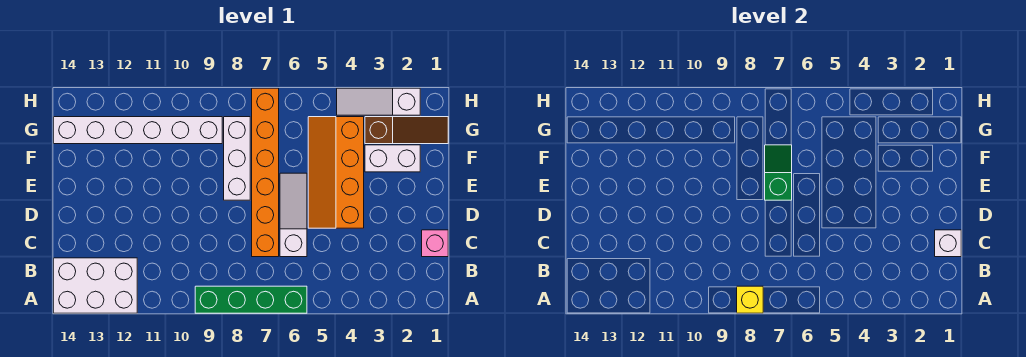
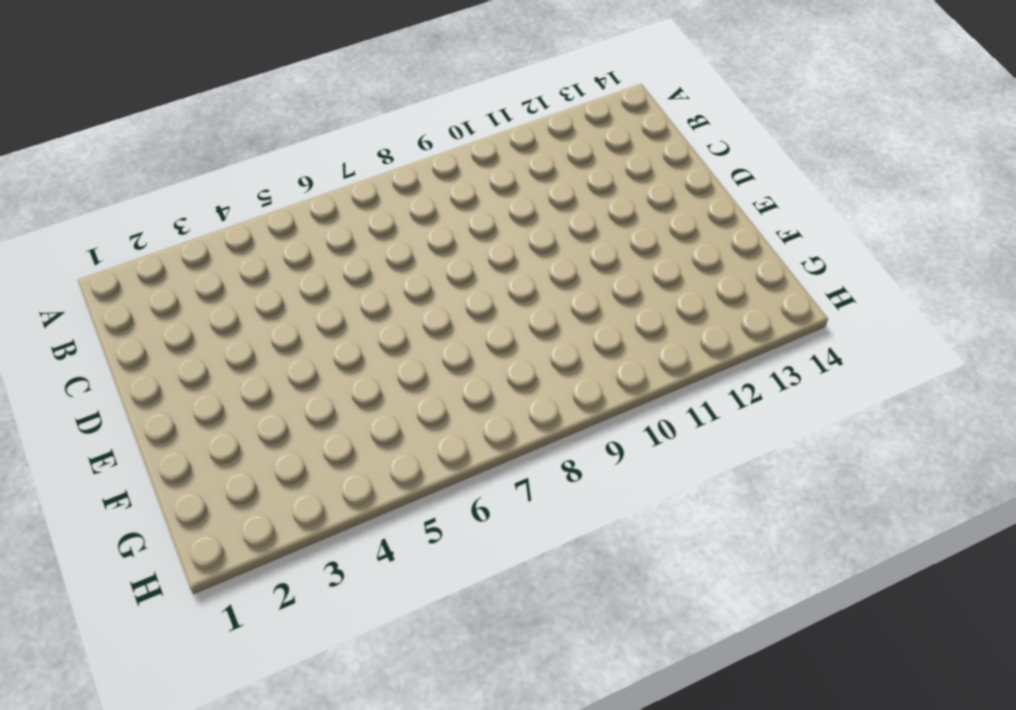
none -> green brick A6:A9 level 1
none -> white brick A12:B14 level 1
none -> pink brick C1 level 1

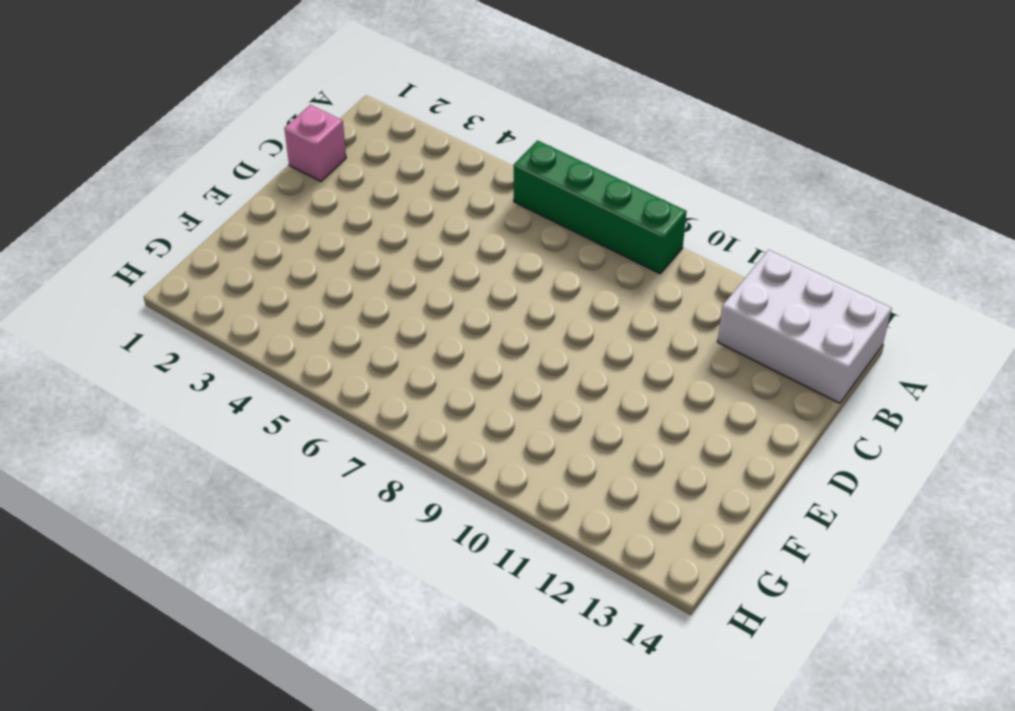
none -> white slope C6:E6 level 1 top C
none -> orange brick C7:H7 level 1
none -> orange slope D4:G5 level 1 top 4

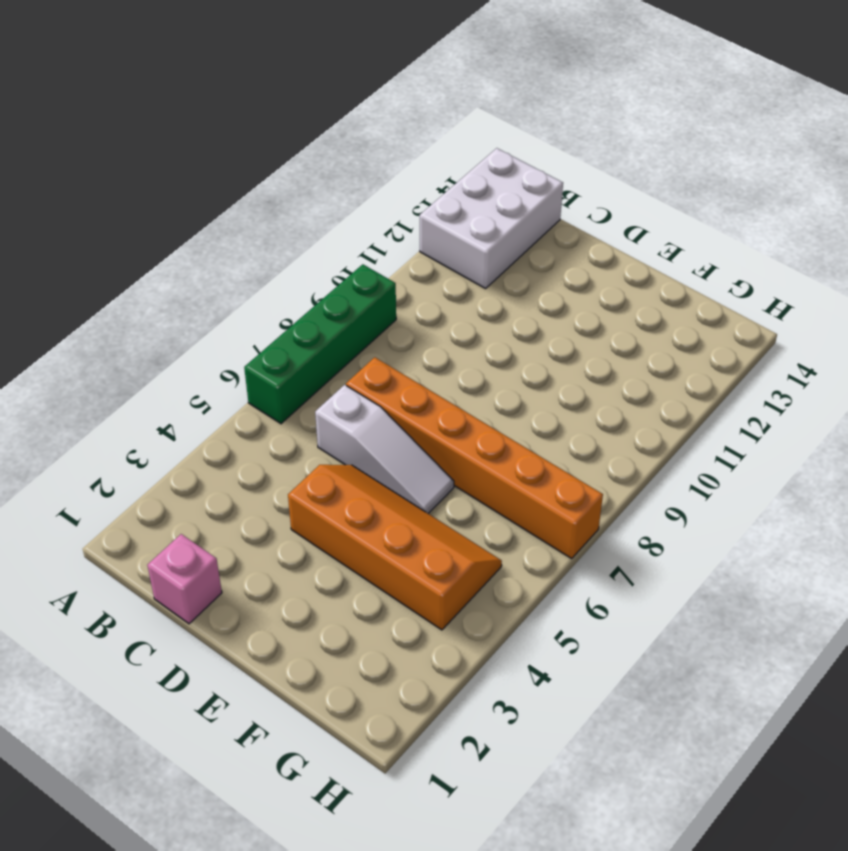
none -> white brick E8:G8 level 1
none -> white brick F2:F3 level 1
none -> brown slope G1:G3 level 1 top 3

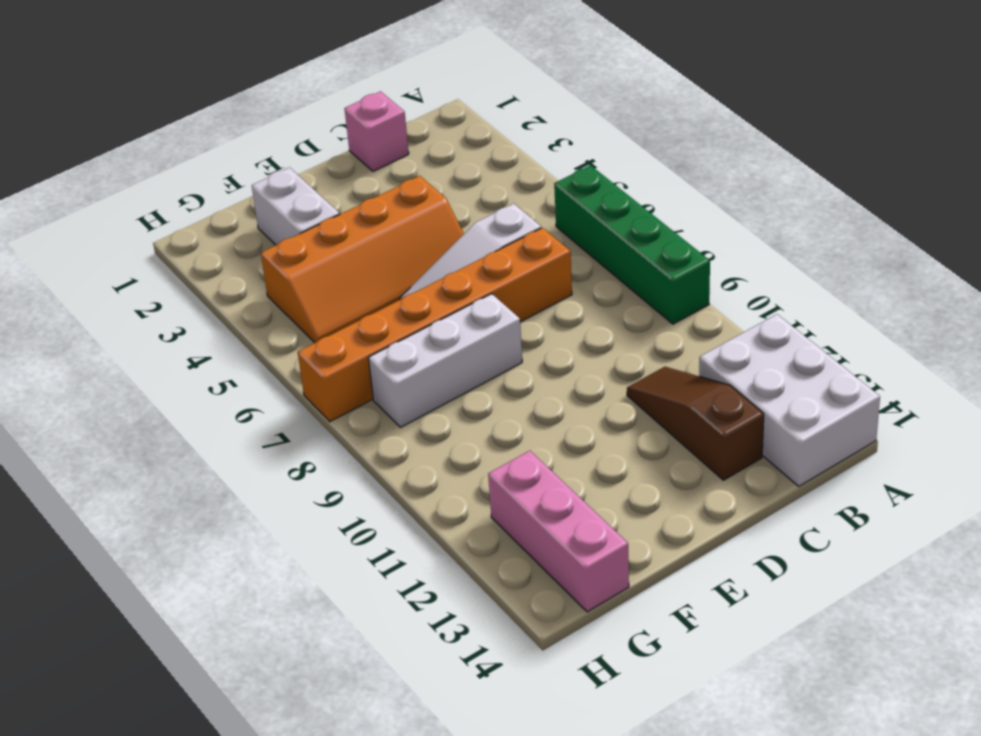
brown slope C11:C13 level 1 top 13 -> brown slope G1:G3 level 1 top 3
pink brick G12:G14 level 1 -> white brick G9:G14 level 1
none -> white slope H2:H4 level 1 top 2
none -> yellow brick A8 level 2
none -> white brick C1 level 2

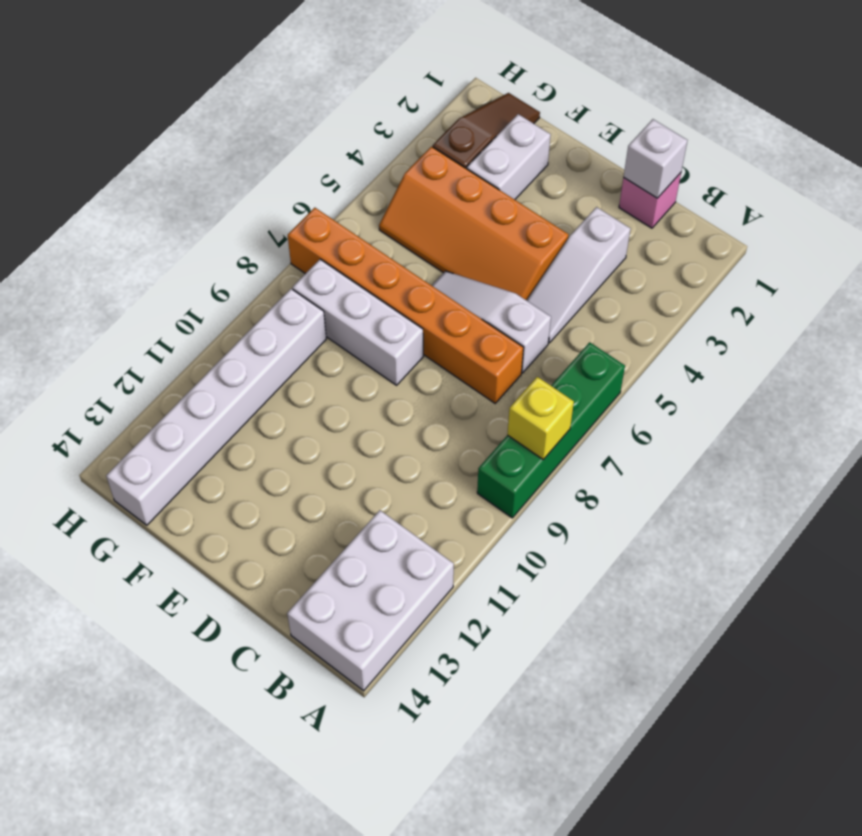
white slope C3:C5 level 1 top 3 -> white slope H2:H4 level 1 top 2
none -> green slope E7:F7 level 2 top E

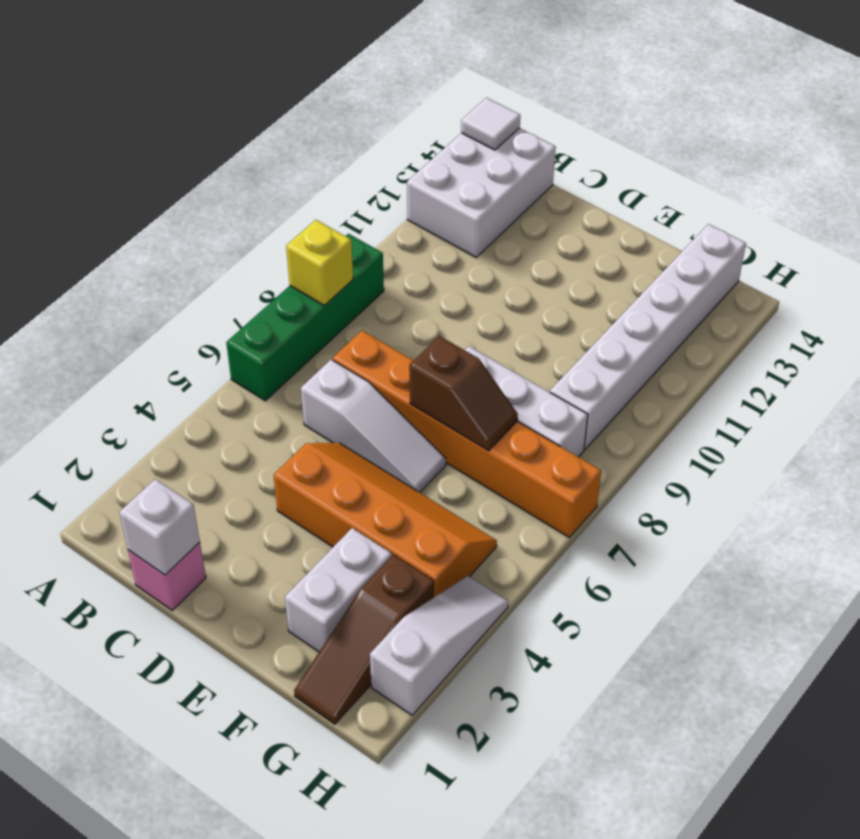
white tile A14 level 2 -> none
brown slope E7:F7 level 2 top E -> green slope E7:F7 level 2 top E

